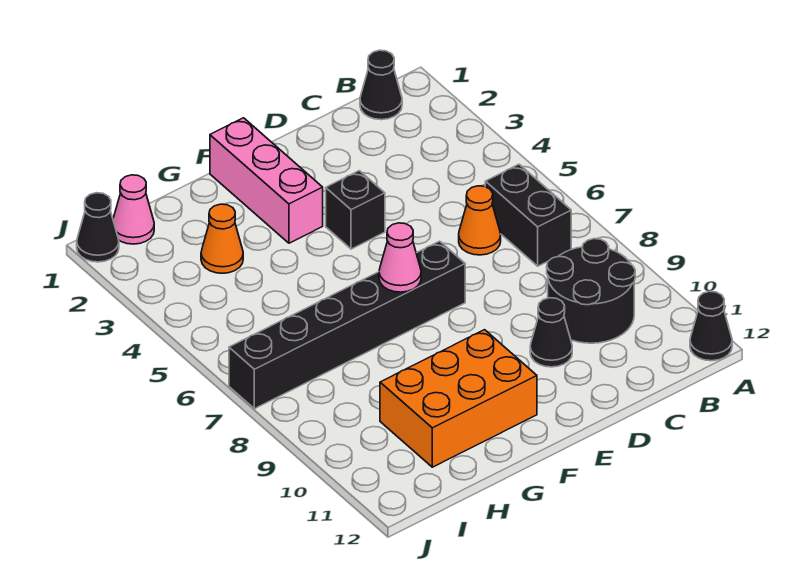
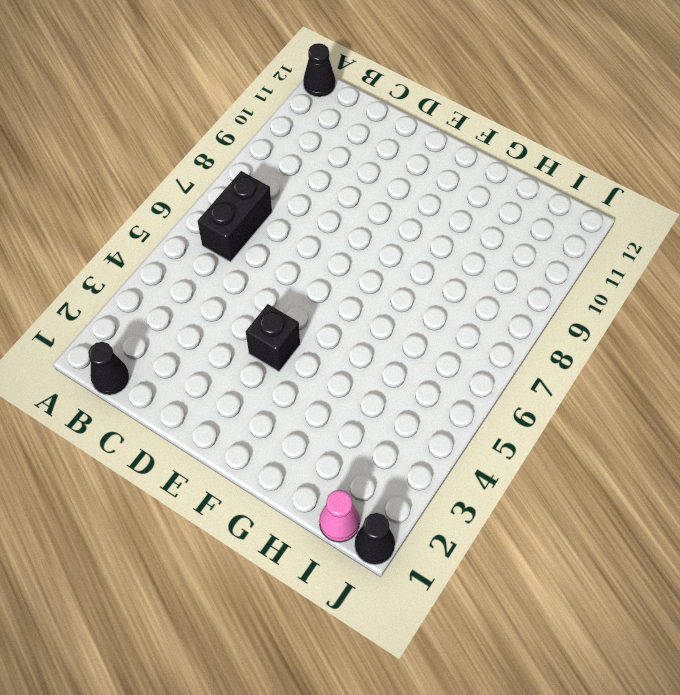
none -> black round brick B9:C10 level 1
none -> orange cone C6 level 1
none -> black cone D10 level 1

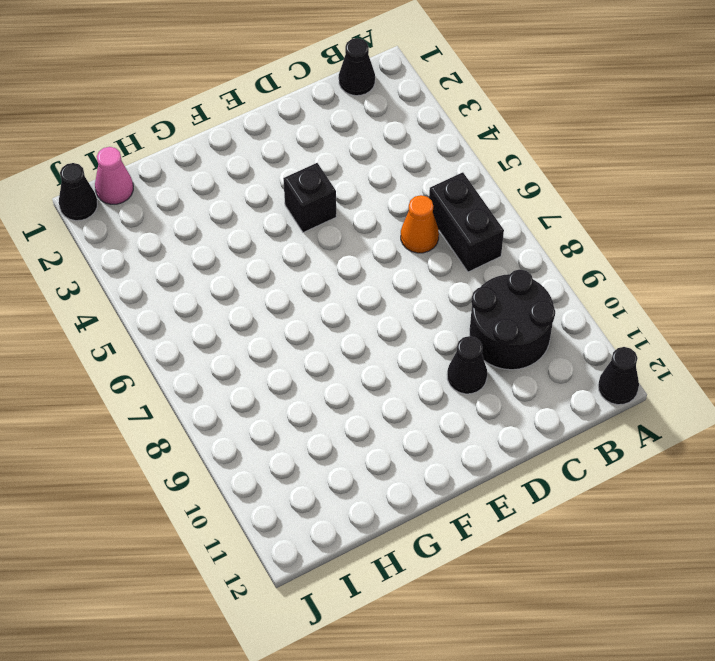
none -> black brick E7:J7 level 1
none -> pink brick F1:F3 level 1
none -> orange brick F10:H11 level 1

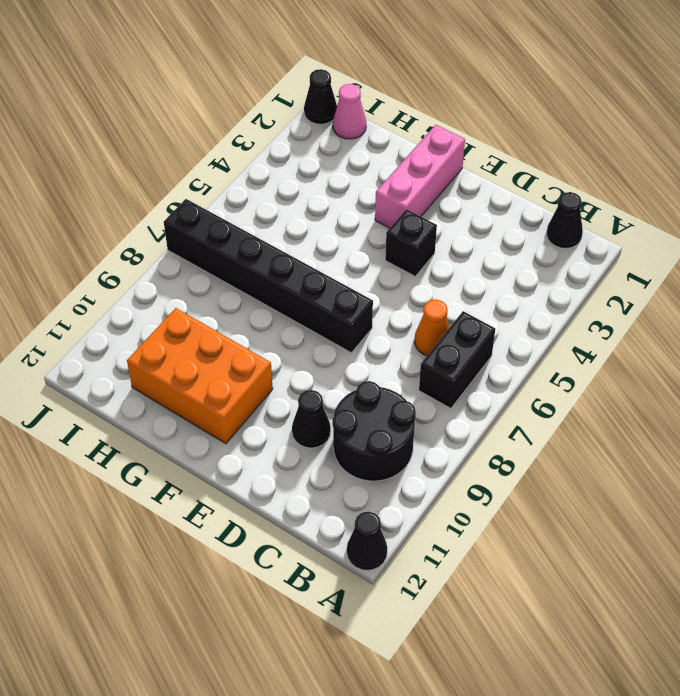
none -> orange cone H3 level 1
none -> pink cone F7 level 2

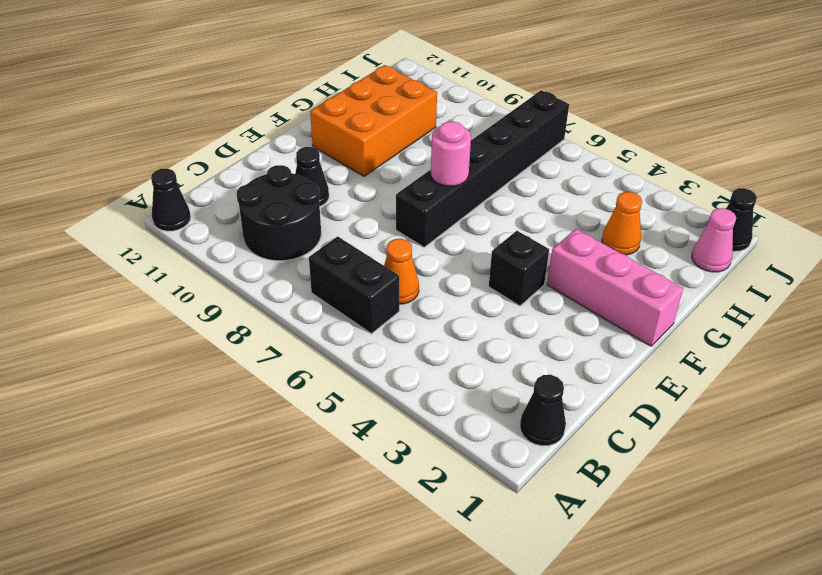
pink round brick F7 level 2 -> pink cone F7 level 2

